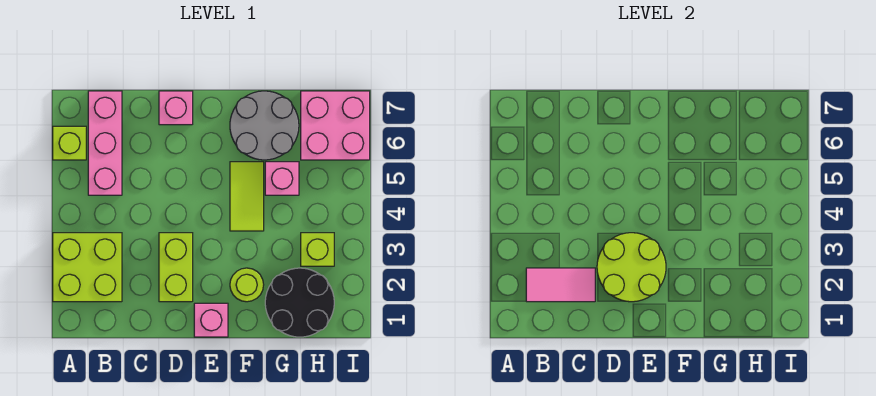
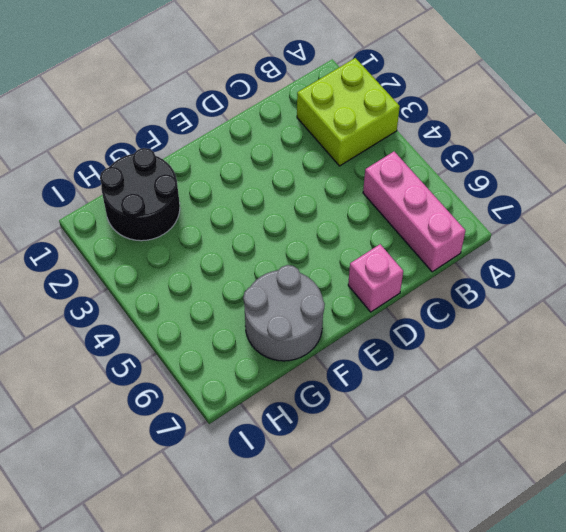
none -> lime brick A6 level 1
none -> lime brick D2:D3 level 1
none -> pink brick E1 level 1

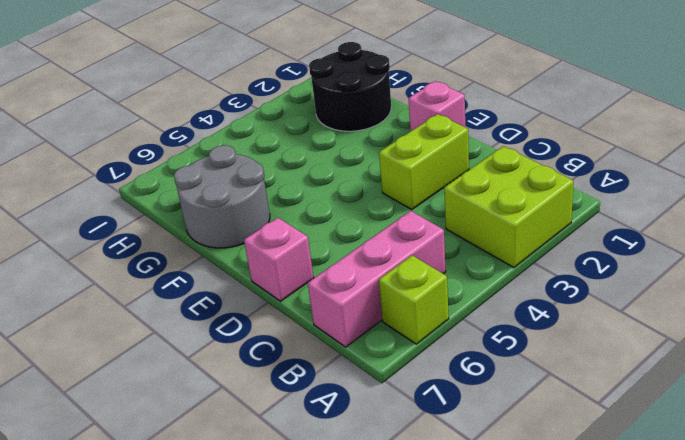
none -> lime round brick F2 level 1
none -> lime tile F4:F5 level 1
none -> pink brick G5 level 1

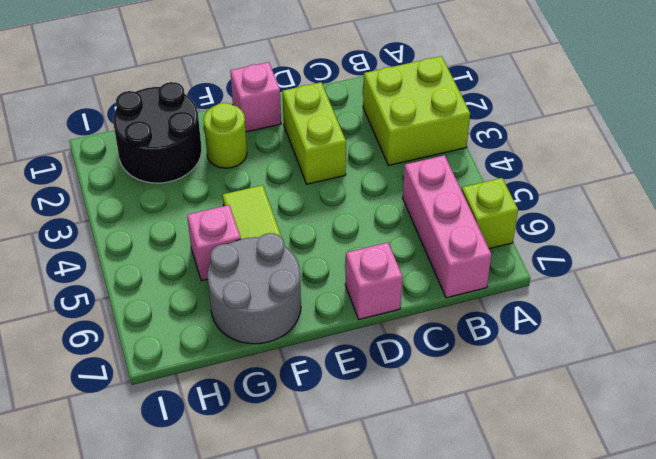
none -> lime brick H3 level 1
none -> pink brick H6:I7 level 1
none -> pink tile B2:C2 level 2

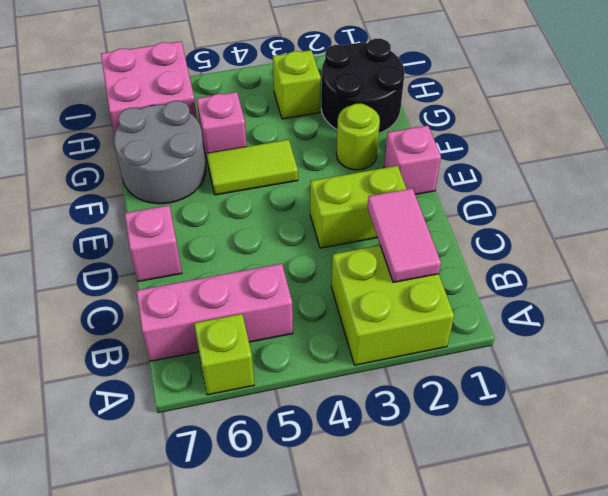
none -> lime round brick D2:E3 level 2

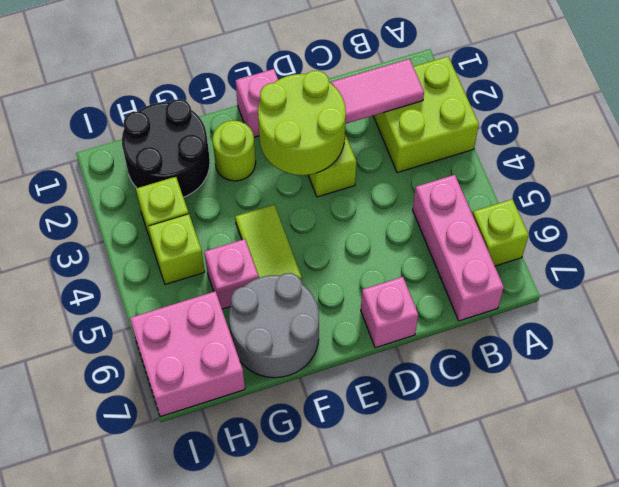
lime brick H4 level 1 -> none

